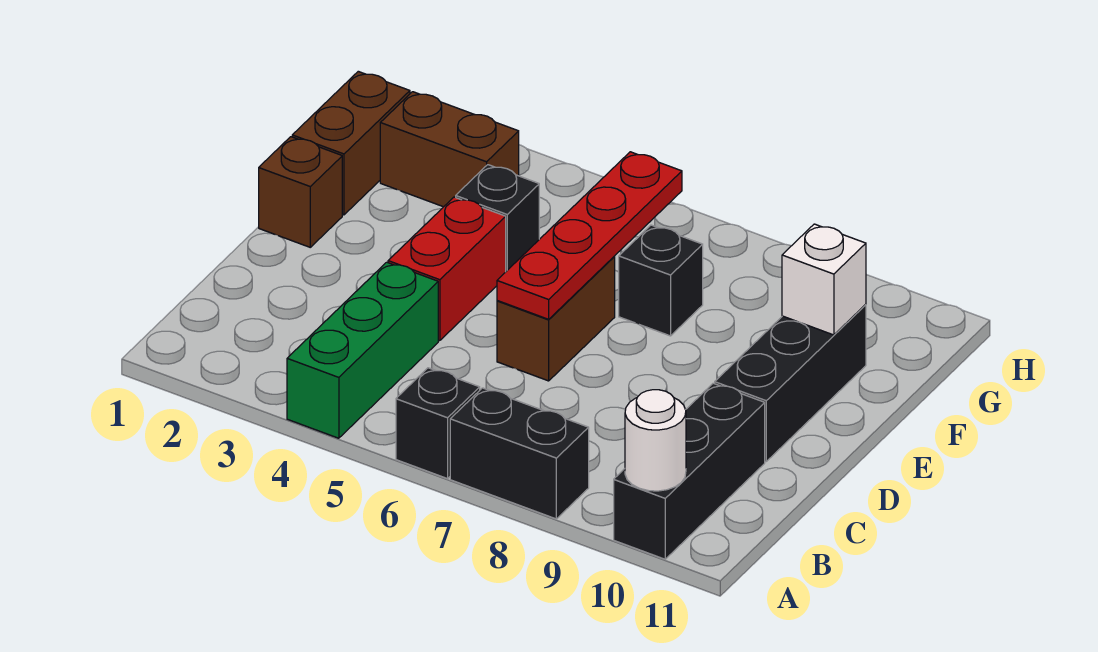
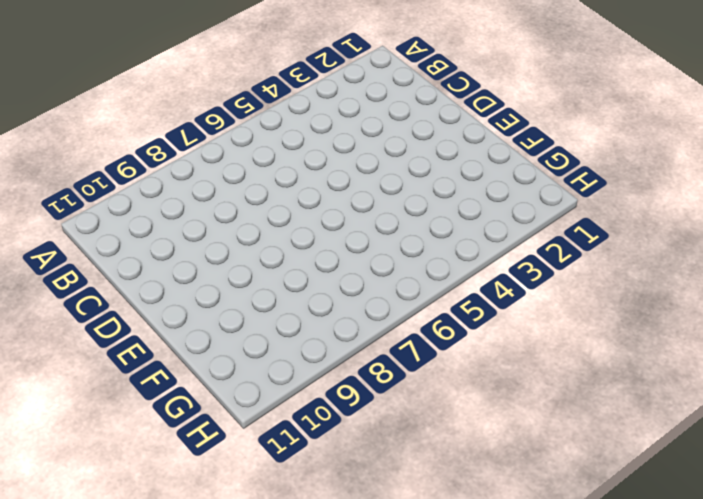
none -> green brick A4:C4 level 1
none -> black brick A6 level 1
none -> black brick A7:A8 level 1

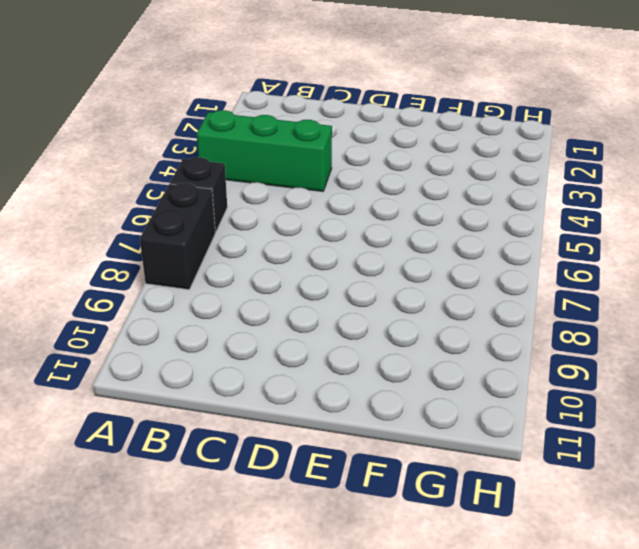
none -> black brick A10:C10 level 1
none -> red brick D4:E4 level 1
none -> brown brick D6:E6 level 1

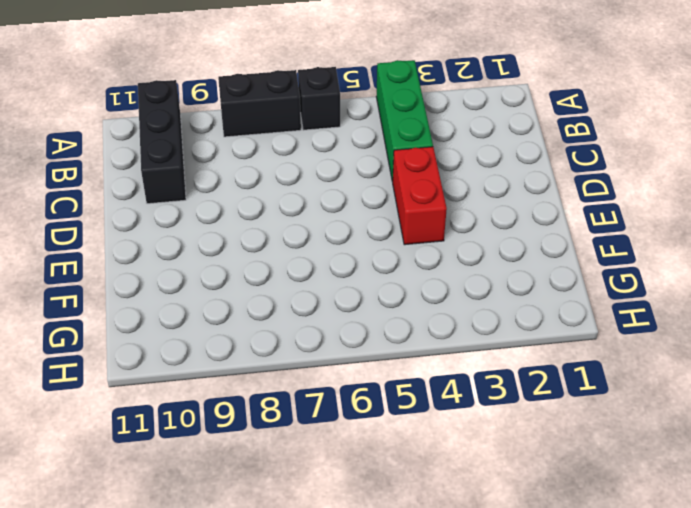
none -> brown brick D6:E6 level 1
none -> black brick D10:F10 level 1
none -> brown brick E1 level 1

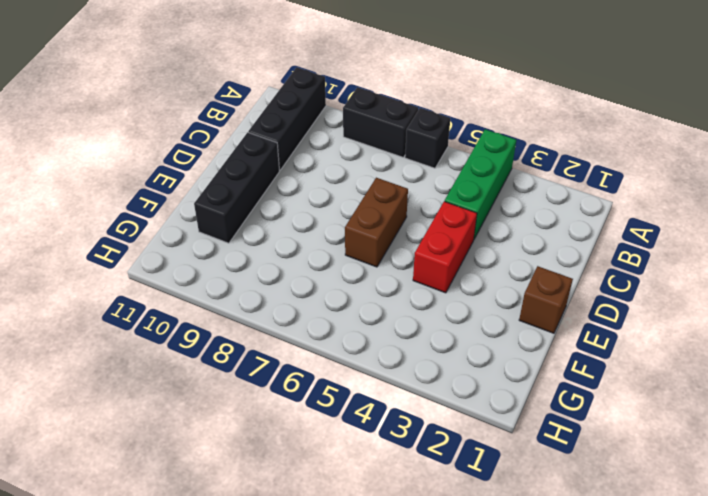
none -> brown brick F1:G1 level 1
none -> black brick F4 level 1
none -> black brick F7 level 1

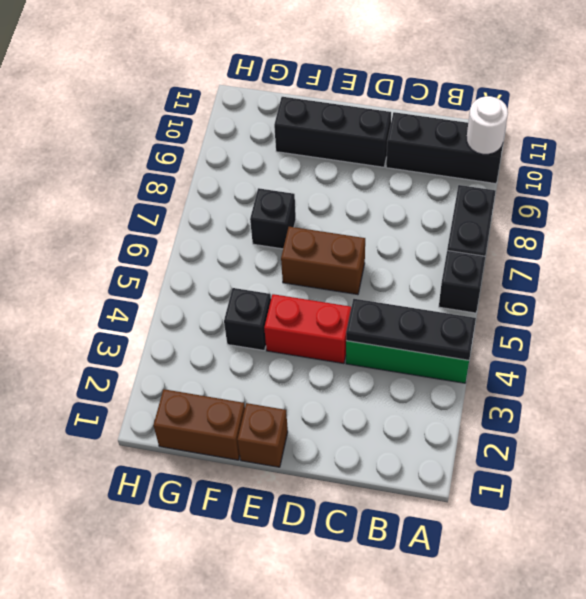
black plate A4:C4 level 2 -> none
none -> brown brick G2:G3 level 1
none -> red plate D6:G6 level 2
none -> white brick F10 level 2

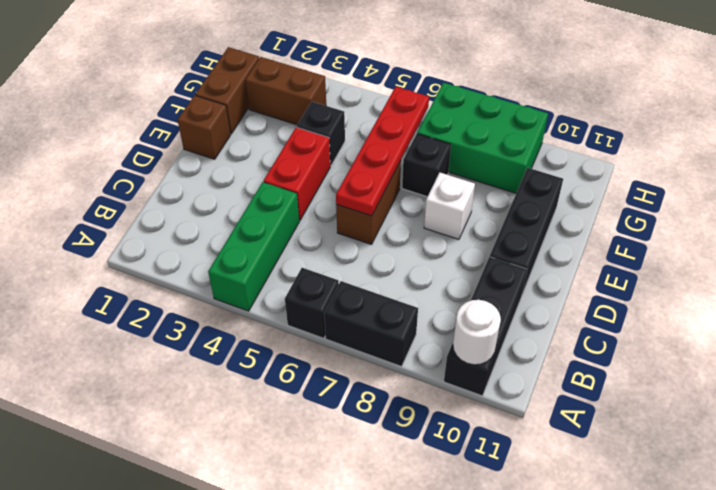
white brick E8 level 1 -> white brick F10 level 2
green brick G7:H9 level 1 -> none

